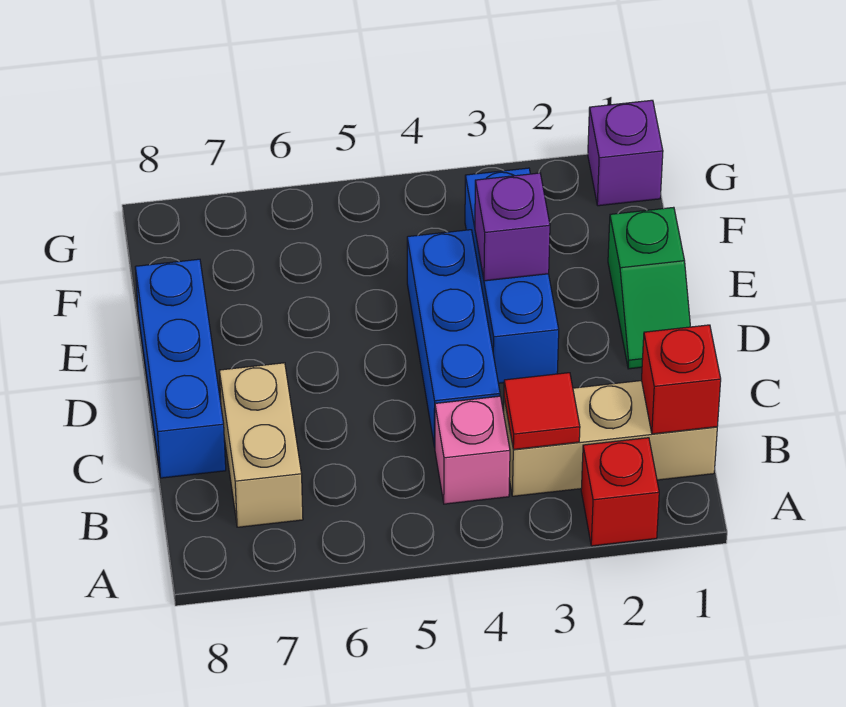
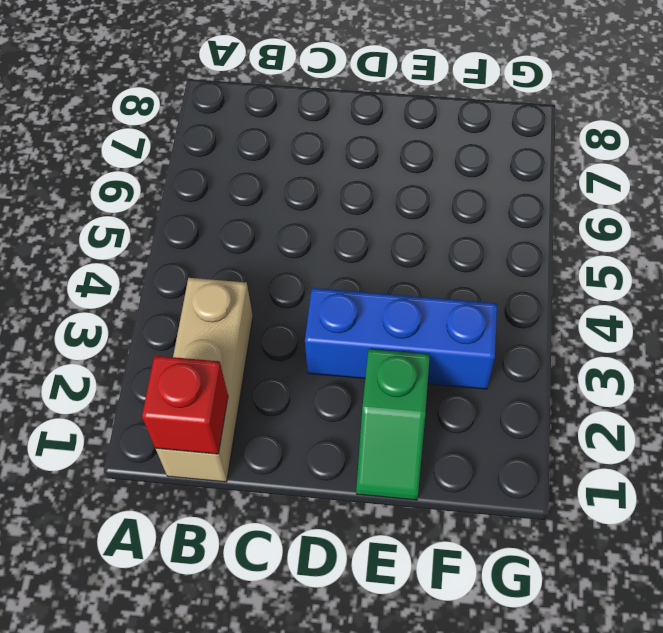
green slope E1:E2 level 1 top 2 -> green slope D1:E1 level 1 top E
none -> red brick A2 level 1
none -> pink brick B4 level 1
none -> tan brick B7:C7 level 1

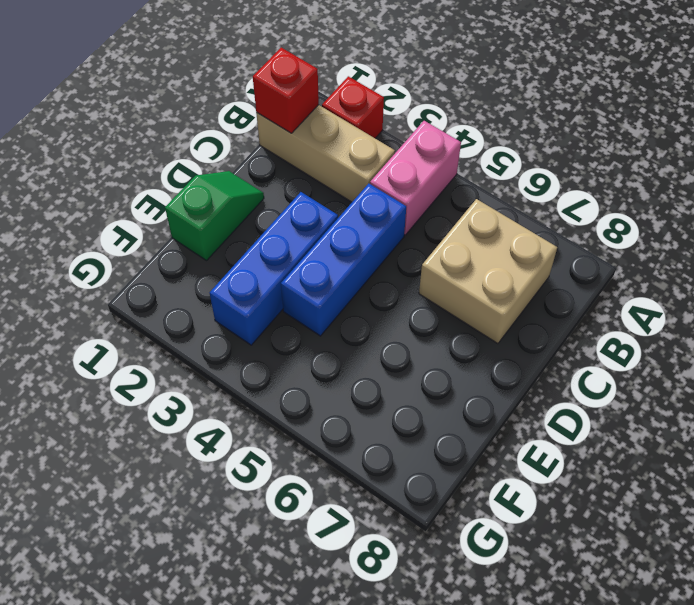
pink brick A4:B4 level 1 -> pink brick B4 level 1
tan brick B6:C7 level 1 -> tan brick B7:C7 level 1
none -> blue brick C8:E8 level 1
none -> purple brick G1 level 1
none -> red tile B3 level 2

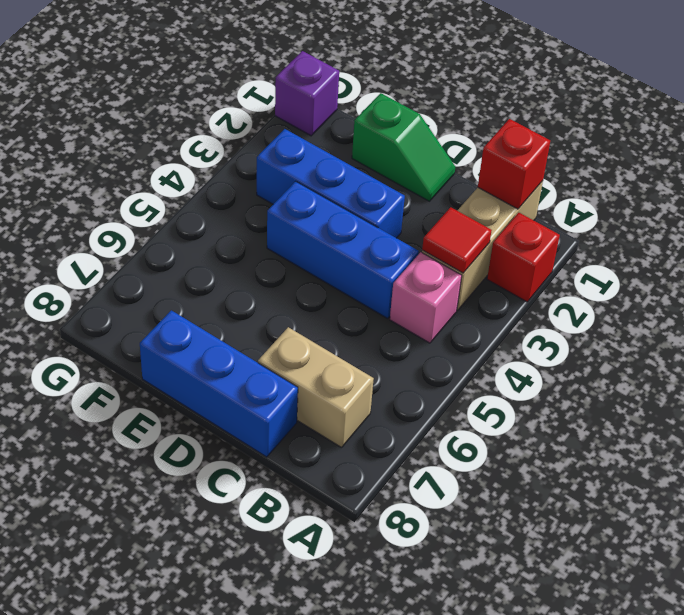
none -> purple brick E3 level 2

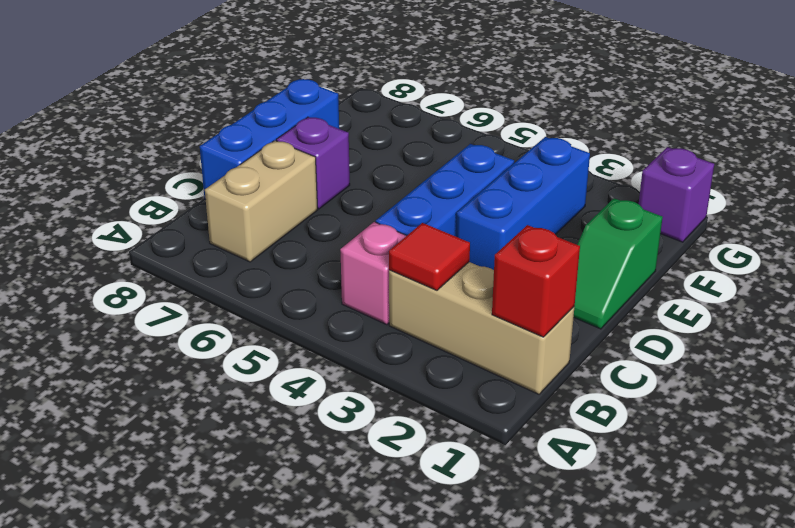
purple brick D7 level 1 -> purple brick E3 level 2
none -> red brick A2 level 1

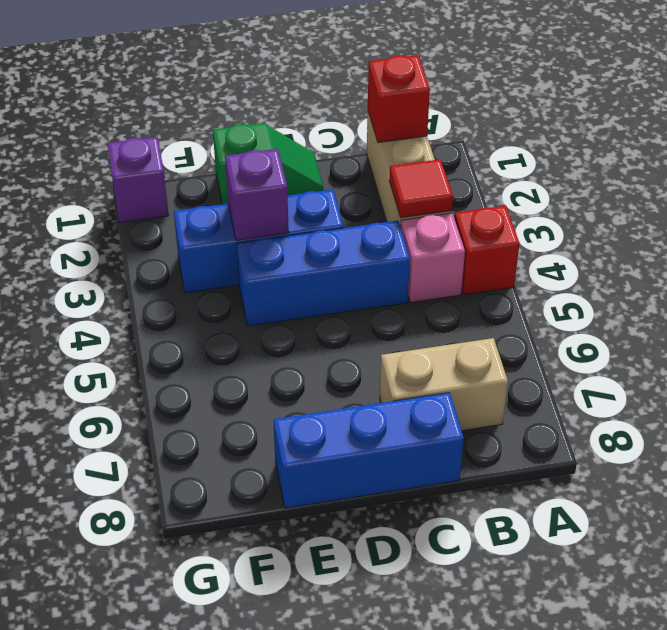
red brick A4 level 1 -> red brick A2 level 1

